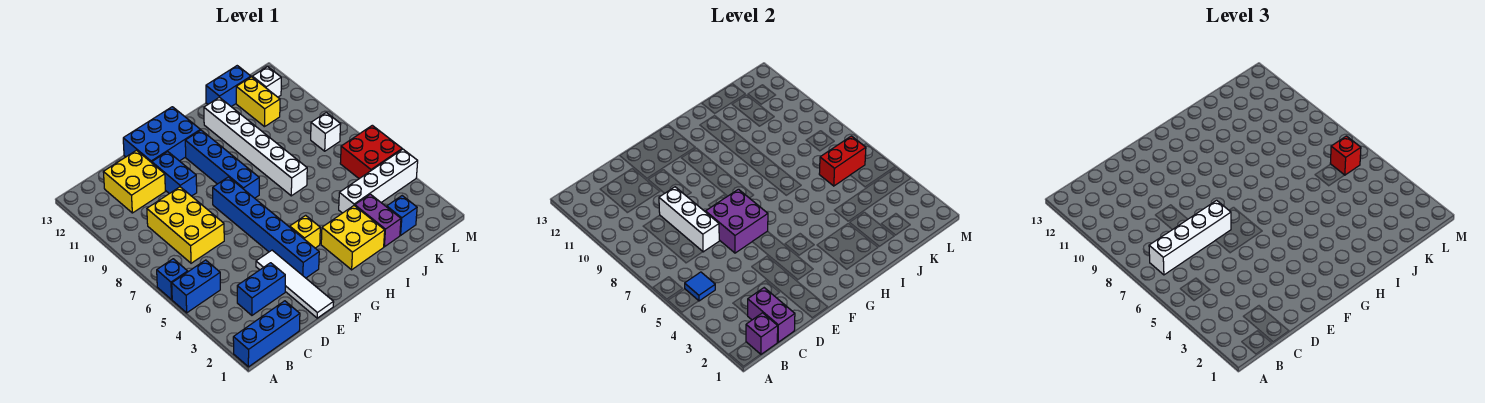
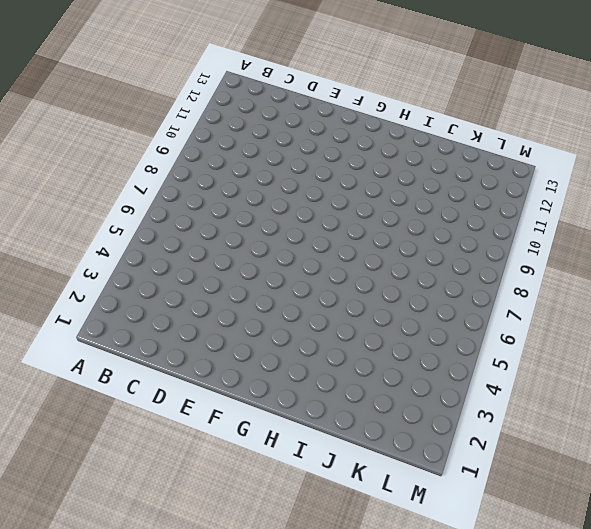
none -> blue brick A1:C1 level 1
none -> blue brick A5:B5 level 1
none -> blue brick A6 level 1
none -> blue brick C3:D3 level 1

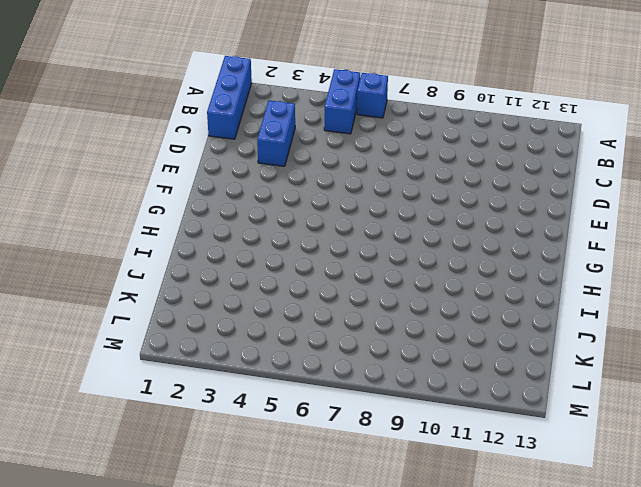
none -> yellow brick C7:D9 level 1
none -> yellow brick C11:D12 level 1
none -> white tile E1:E4 level 1
none -> blue brick E10:E11 level 1

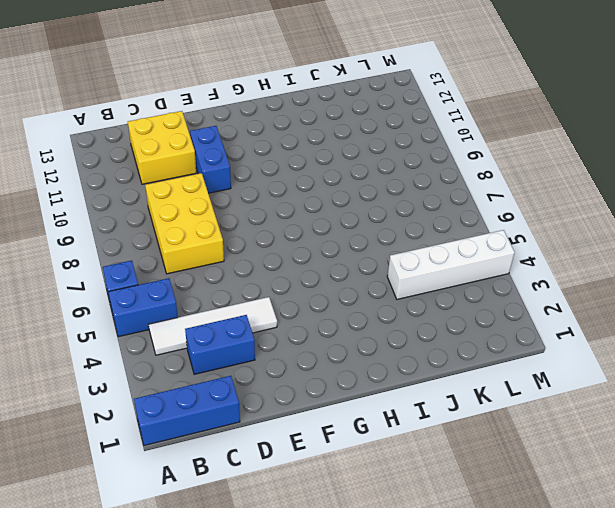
white tile B4:E4 level 1 -> white tile E1:E4 level 1
none -> blue brick E12:G13 level 1
none -> blue brick F3:F8 level 1
none -> yellow brick G4 level 1
none -> blue brick G8:G11 level 1

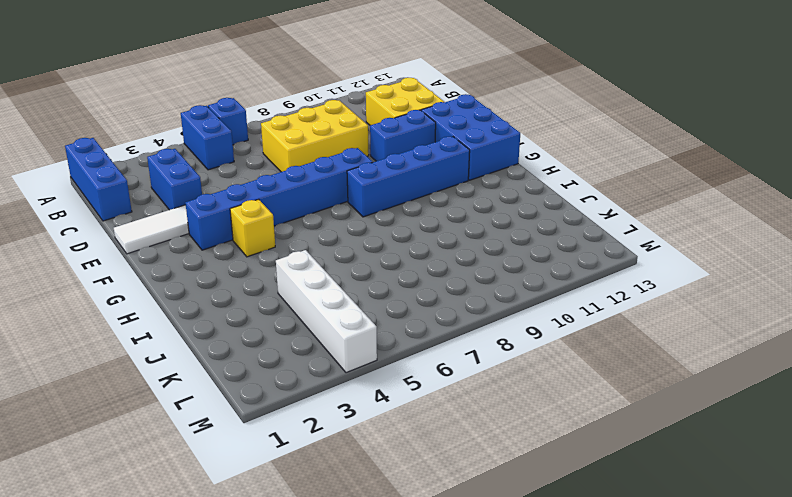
none -> yellow brick H2:I3 level 1
none -> white brick I7:I12 level 1
none -> purple brick J2:J3 level 1
none -> blue brick J13:K13 level 1

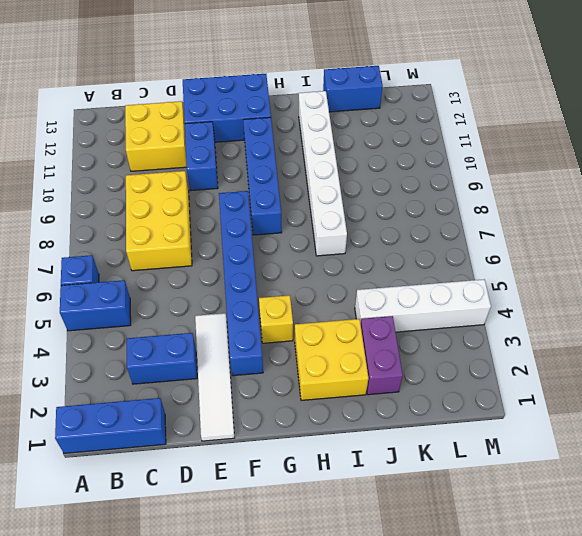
none -> blue brick K2 level 1
none -> yellow brick K11:K12 level 1
none -> red brick L5:M6 level 1
none -> white brick L8 level 1

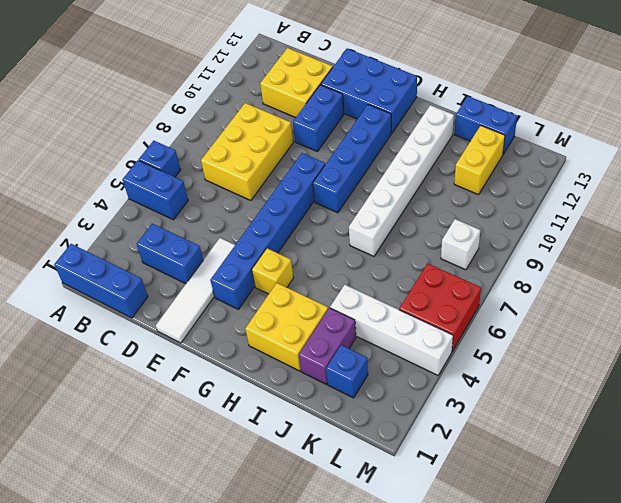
none -> white brick L12 level 1
none -> purple brick B1 level 2
none -> blue tile B5 level 2
none -> purple brick C1:C2 level 2

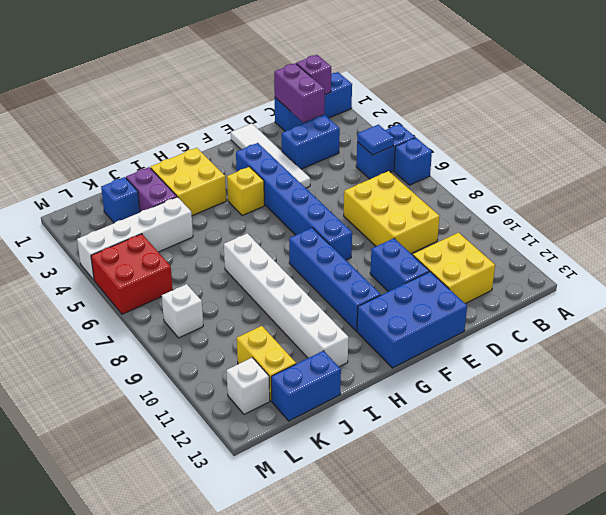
none -> white brick D7:D9 level 2
none -> purple brick E6:F7 level 2
none -> red brick K6:L6 level 2
none -> white brick B7:E7 level 3

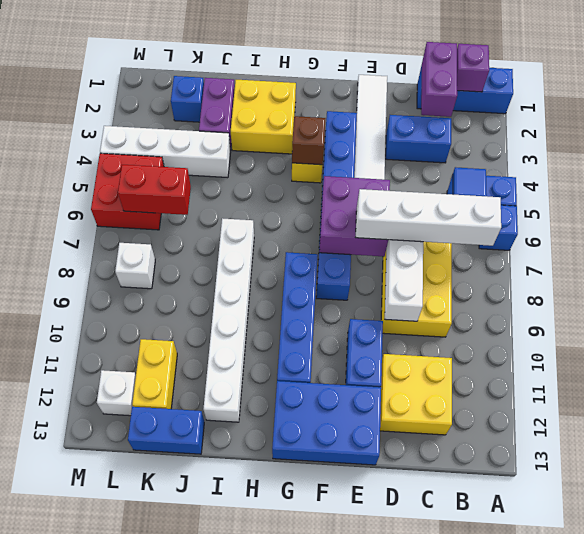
brown brick G4 level 2 -> none
none -> red brick L6 level 3

